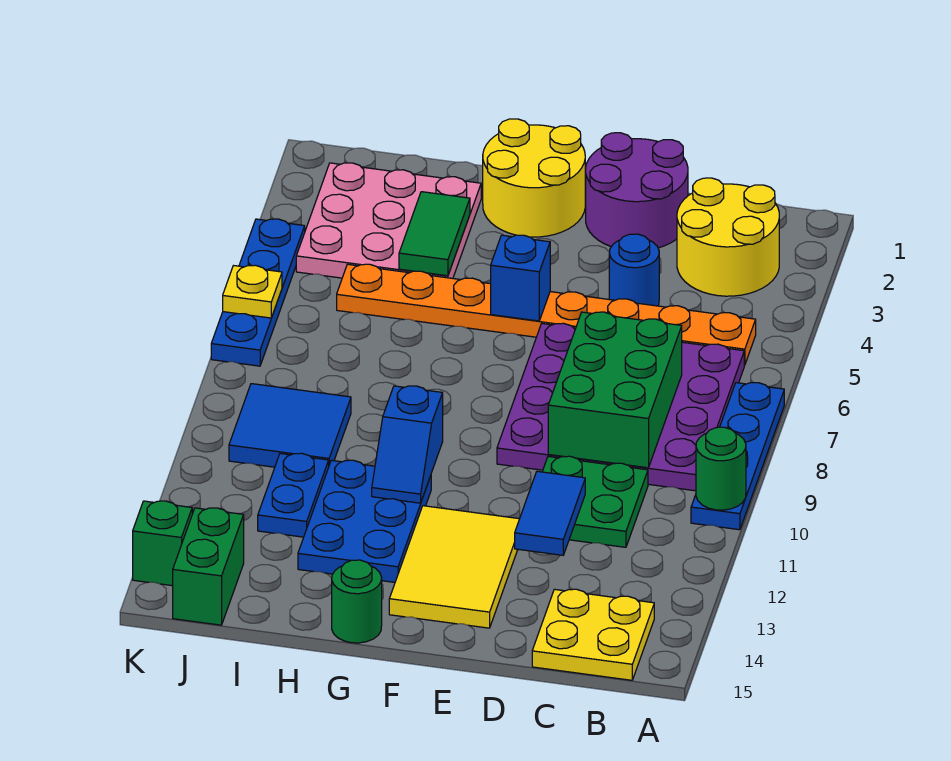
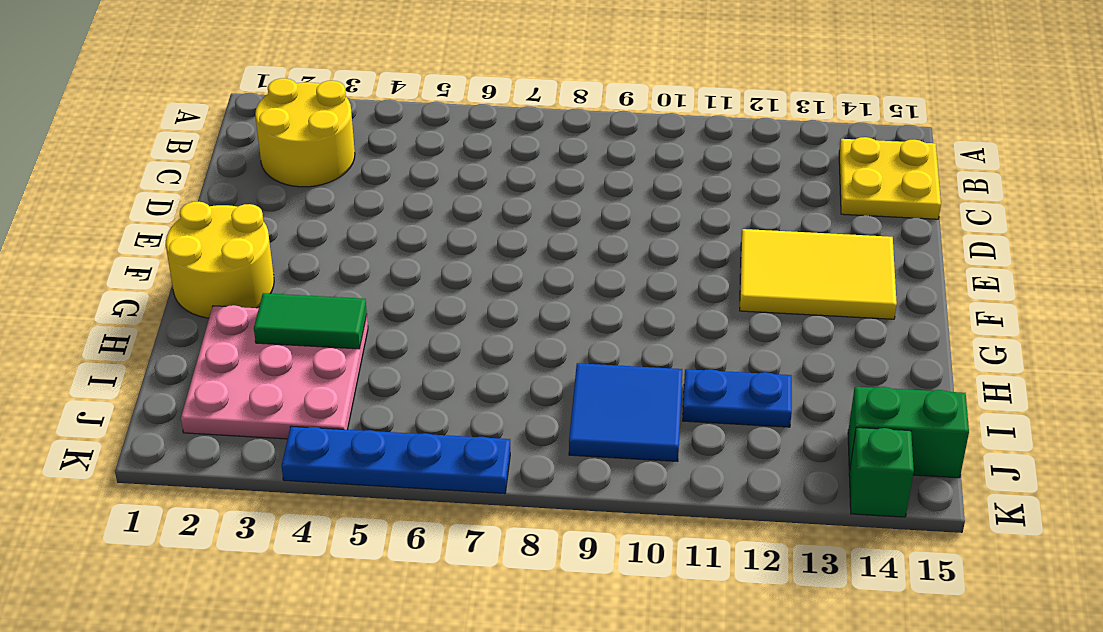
none -> blue plate A7:A10 level 1
none -> orange plate B5:I5 level 1
none -> purple plate B6:E9 level 1

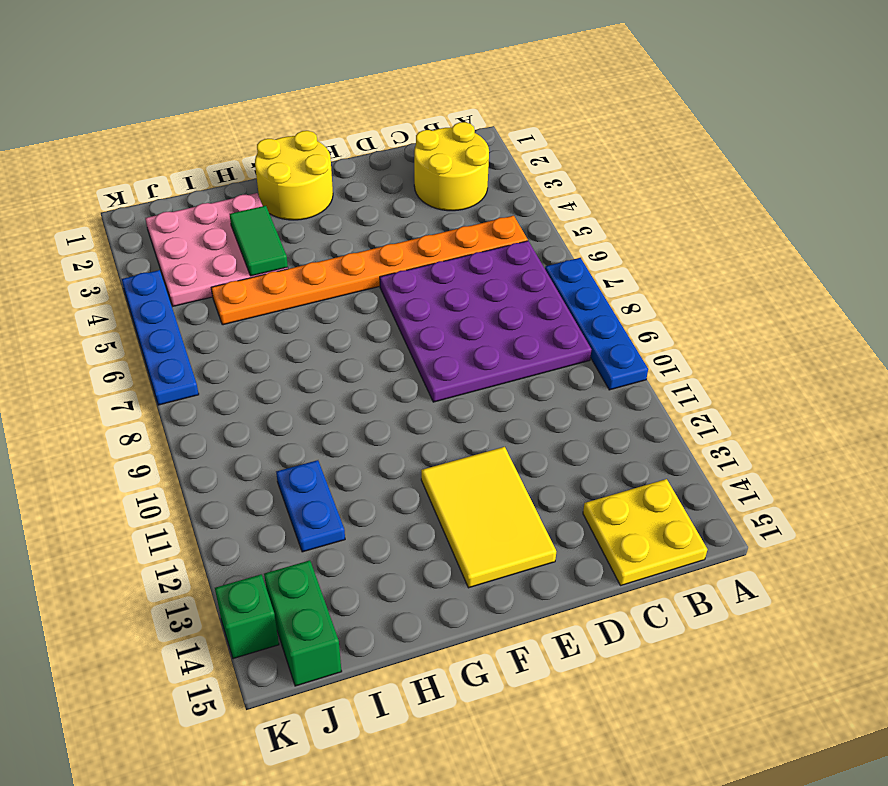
none -> green plate C10:D11 level 1
none -> purple round brick D1:E2 level 1
none -> blue round brick D4 level 1

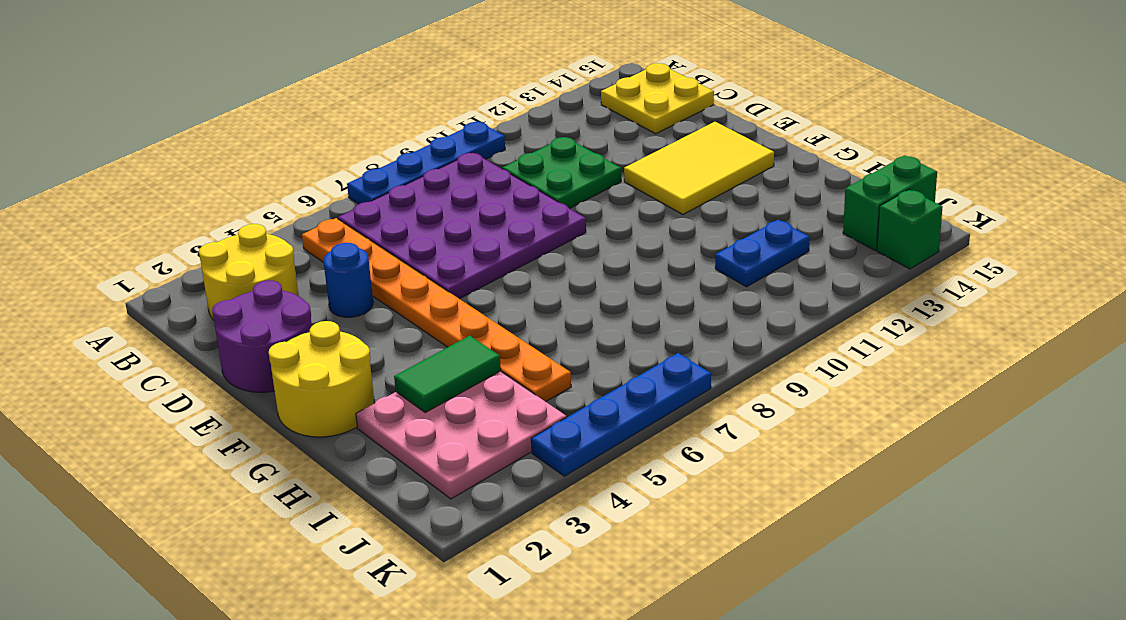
none -> blue plate G11:H13 level 1
none -> green round brick G15 level 1
none -> blue tile I9:J10 level 1

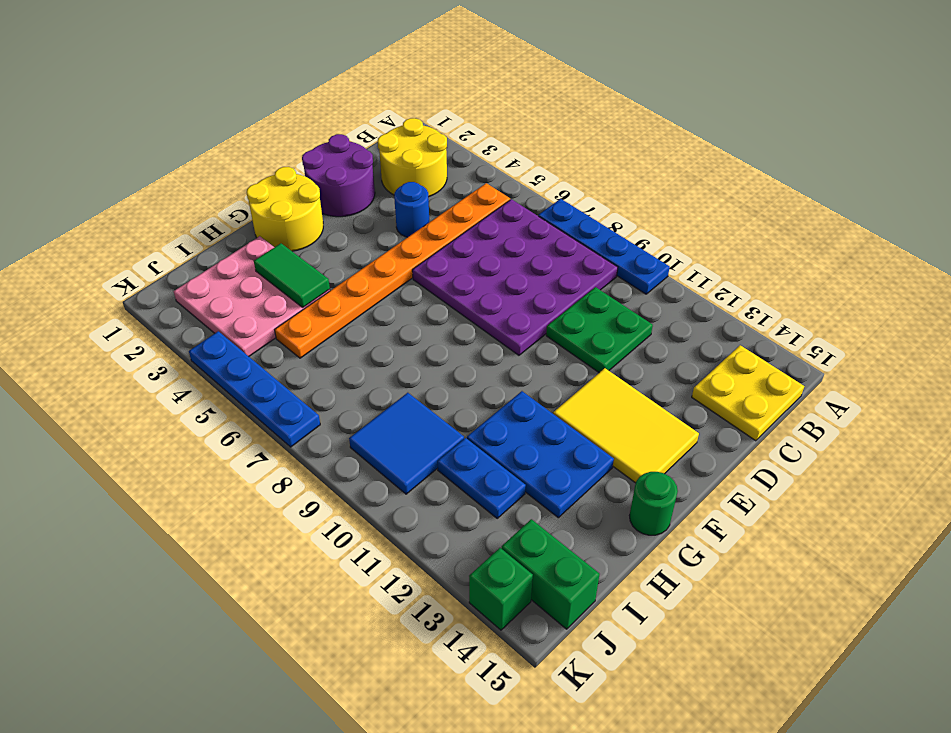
none -> green round brick A10 level 2
none -> green brick C7:D9 level 2
none -> blue tile D11:D12 level 2

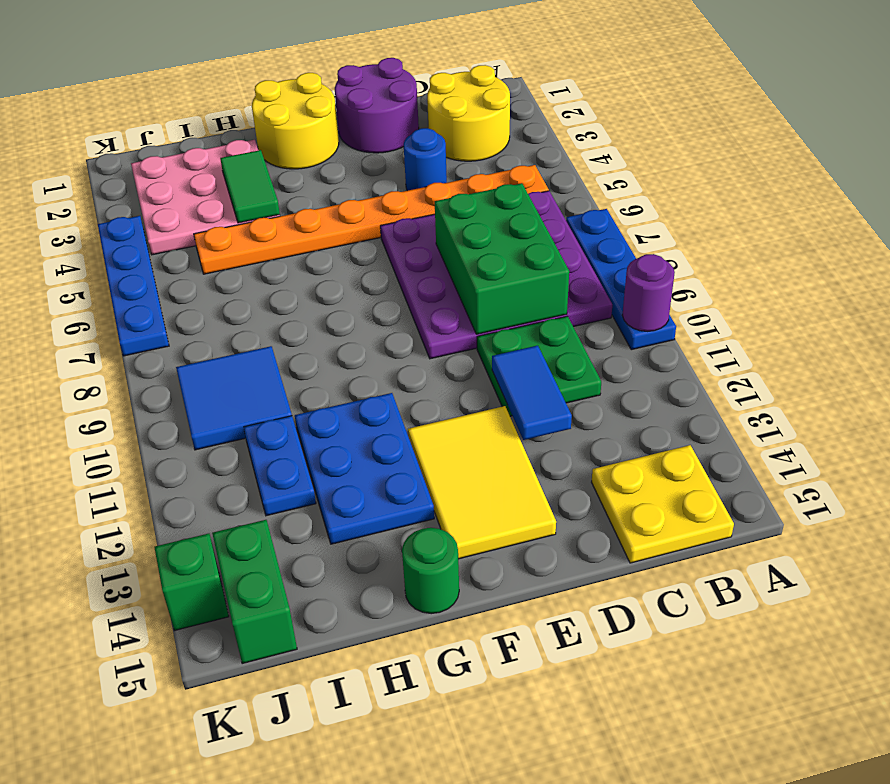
purple round brick A10 level 2 -> green round brick A10 level 2
none -> blue brick F5 level 2
none -> blue slope G10:G11 level 2 top 10
none -> yellow plate K6 level 2

